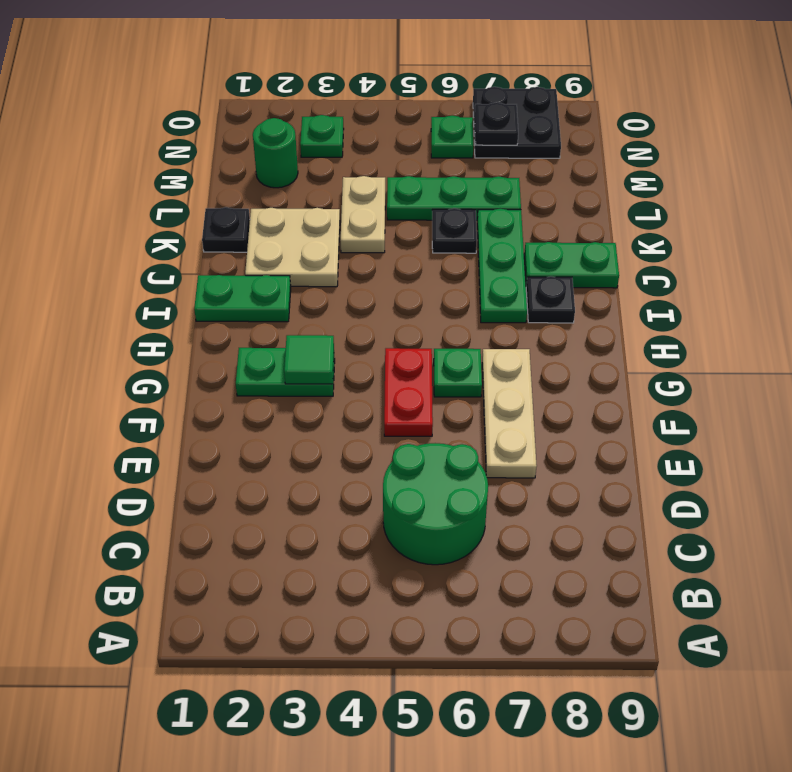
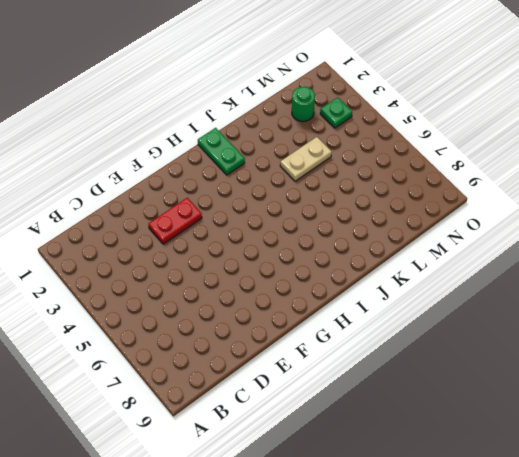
red plate E3:F3 level 1 -> red plate F5:G5 level 1
none -> green round brick C5:D6 level 1
none -> tan plate E7:G7 level 1
none -> green plate G2:G3 level 1

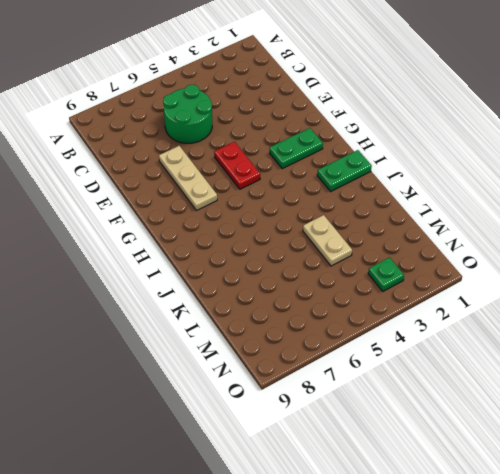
none -> green plate G6 level 1
none -> green plate I7:K7 level 1
none -> black plate I8 level 1

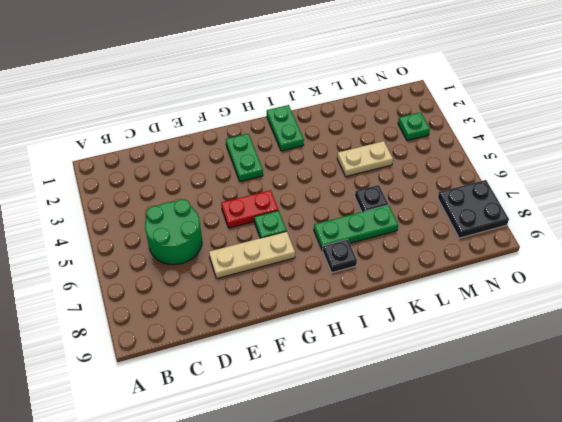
none -> tan plate J2:K3 level 1
none -> green plate J8:J9 level 1
none -> black plate K1 level 1

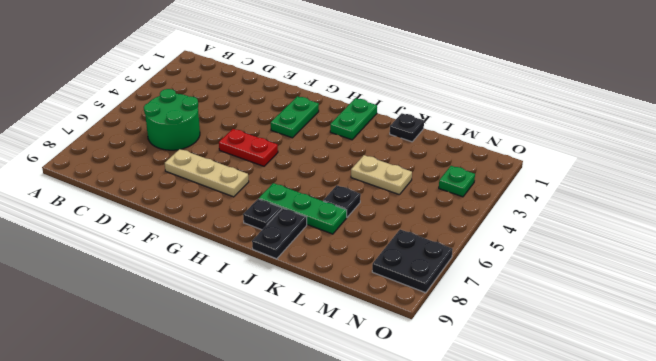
black plate J8:J9 level 1 -> green plate J8:J9 level 1
none -> green plate G6 level 1
none -> tan plate J2:K3 level 1
none -> green plate L5:L7 level 1

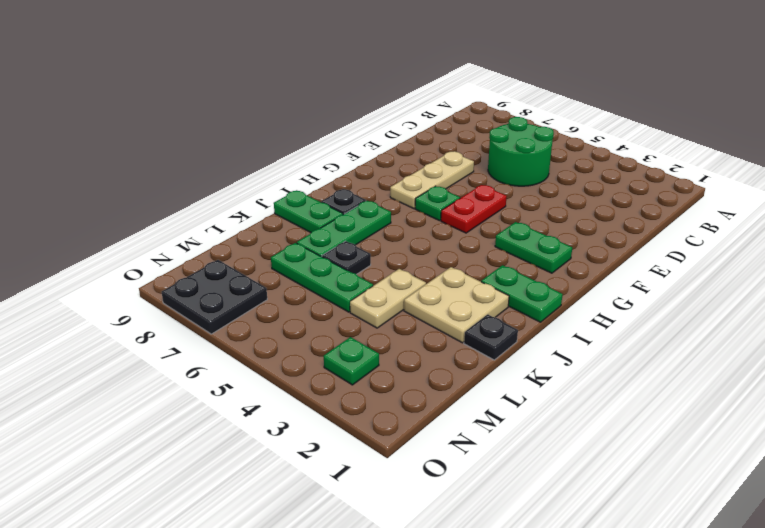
none -> green round brick M2 level 1
none -> green plate N6 level 1
none -> green tile G3 level 2

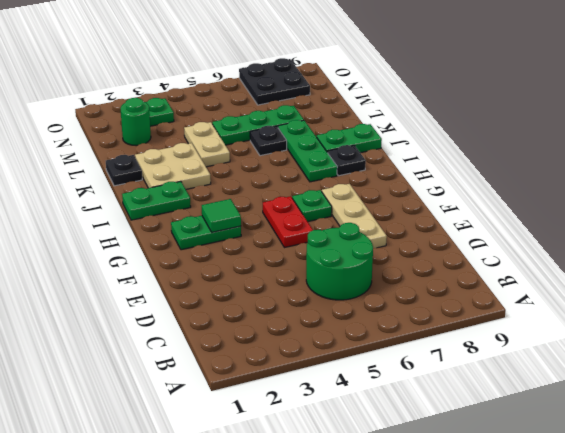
none -> green plate N6 level 1
none -> black plate N7 level 2

